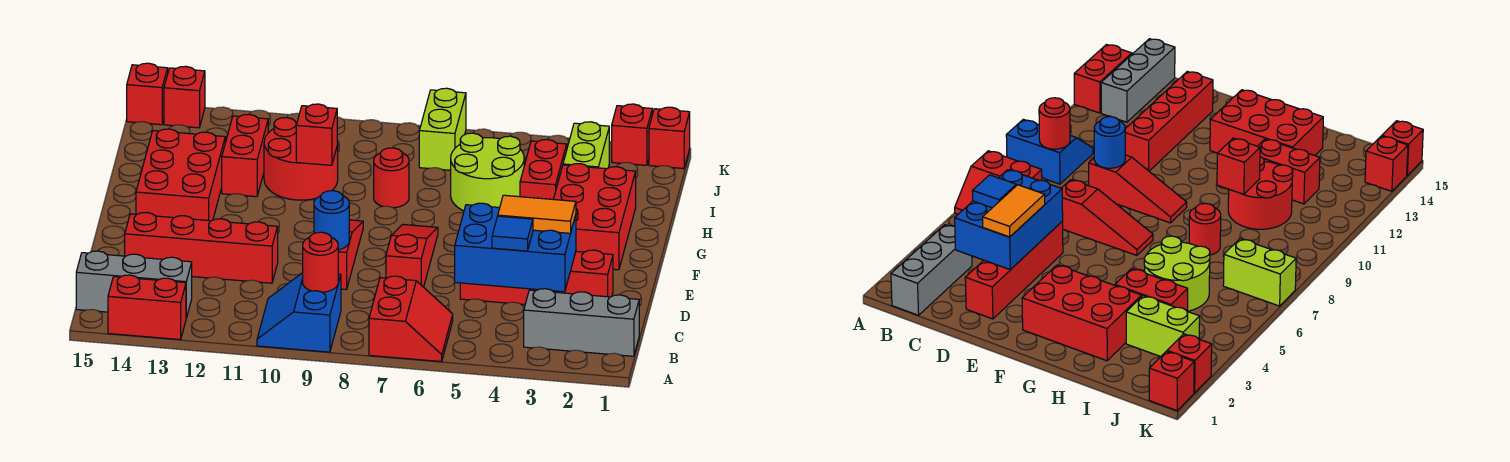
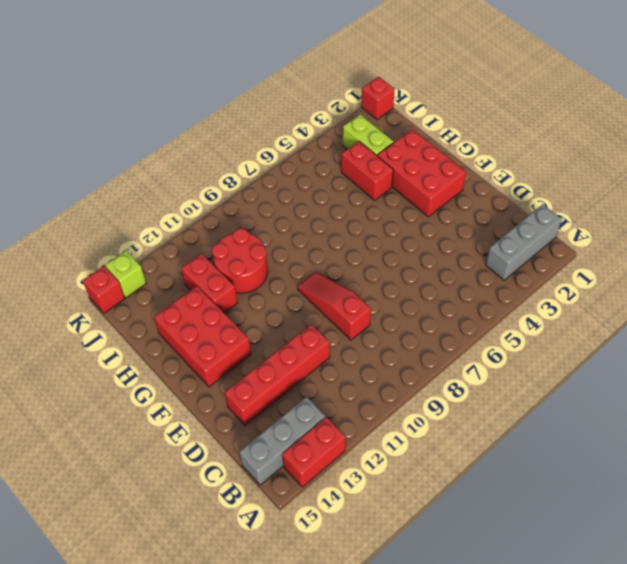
lime brick K14 level 1 -> red brick K14 level 1
none -> red slope A6:B7 level 1 top 7
none -> blue slope A9:B10 level 1 top 9
none -> red brick D2:D5 level 1

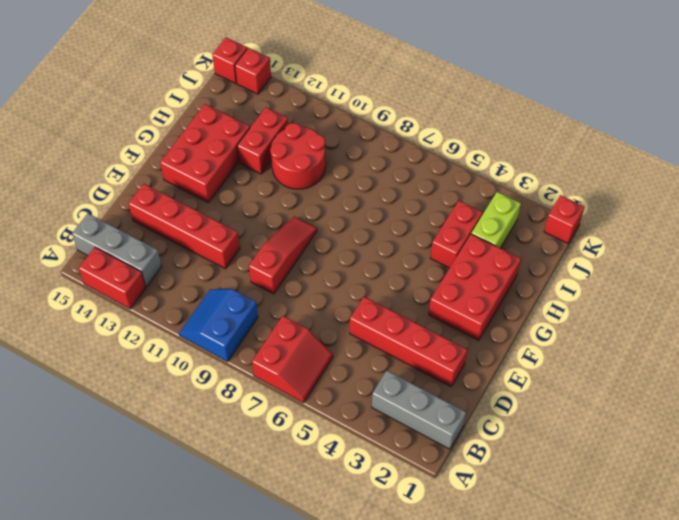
none -> red slope D7:F7 level 1 top D
none -> lime round brick H5:I6 level 1
none -> red round brick H8 level 1

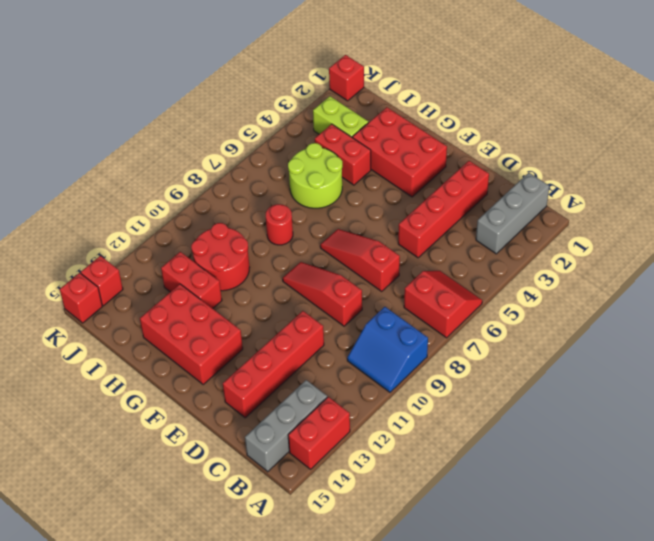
none -> lime brick J7:K7 level 1
none -> red brick K2 level 1
none -> red round brick B9 level 2

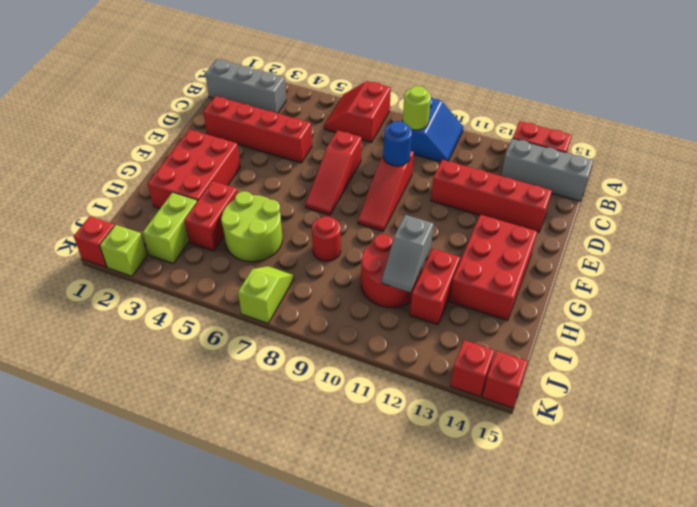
lime round brick B9 level 2 -> red round brick B9 level 2
grey slope H11:I11 level 2 top H -> none
lime slope J7:K7 level 1 top K -> lime brick J7:K7 level 1
lime brick K2 level 1 -> red brick K2 level 1
none -> blue brick C3:D5 level 2
none -> red brick H10 level 2
none -> blue tile C4 level 3

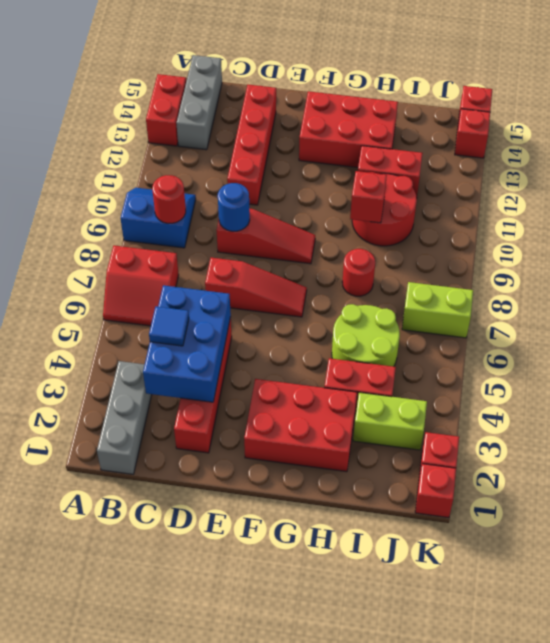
none -> orange tile D3:D4 level 3

